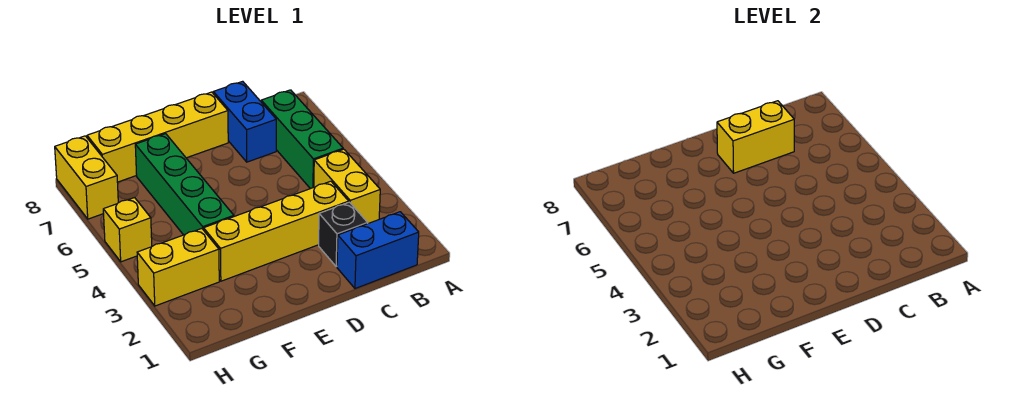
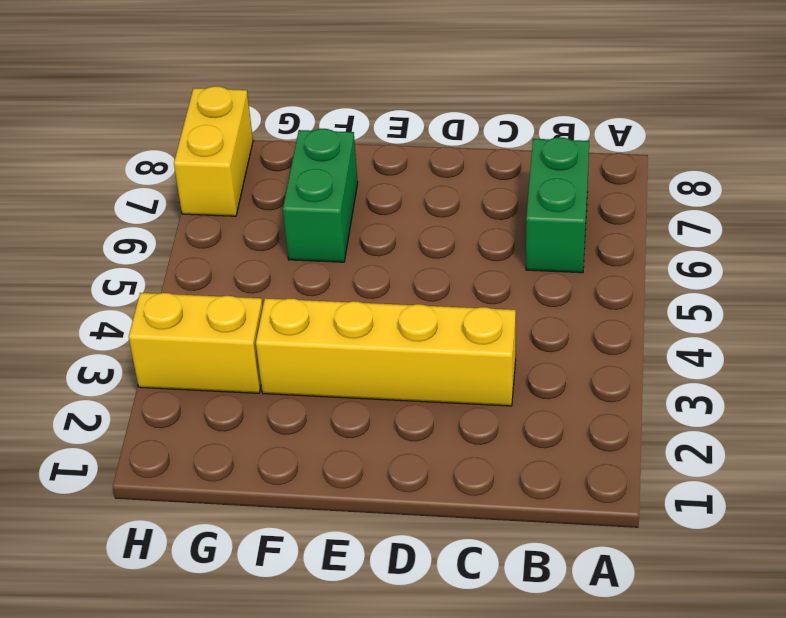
green brick B6:B7 level 1 -> green brick B5:B7 level 1
green brick F6:F7 level 1 -> green brick F4:F7 level 1
none -> blue brick B1:C1 level 1
none -> yellow brick B3:B4 level 1
none -> black brick C2 level 1

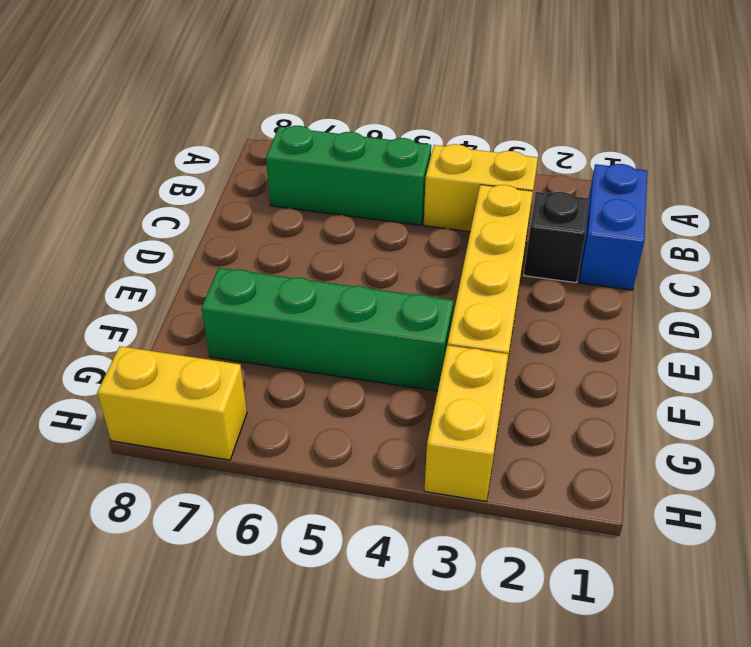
none -> blue brick C7:C8 level 1
none -> yellow brick D8:G8 level 1
none -> yellow brick H5 level 1

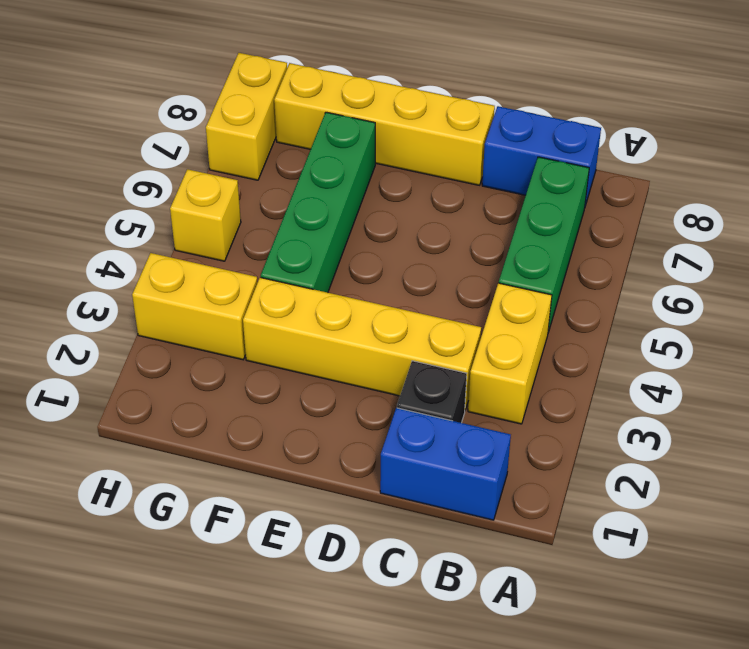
blue brick B8:C8 level 1 -> blue brick C7:C8 level 1
none -> yellow brick C7:D7 level 2

